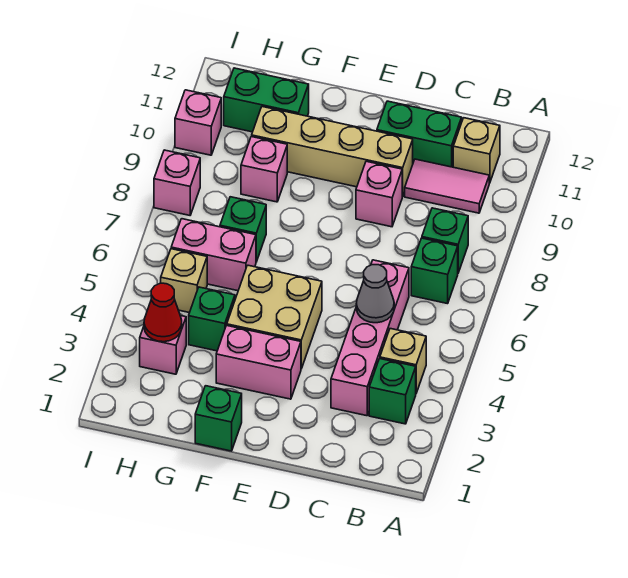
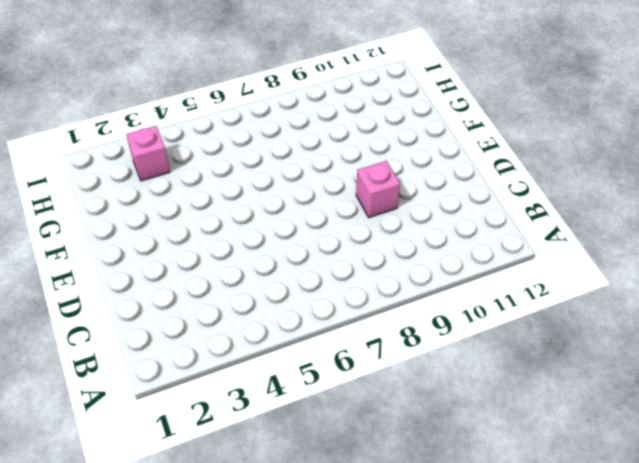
none -> green brick B3 level 1
none -> tan brick B4 level 1
none -> green brick B7 level 1

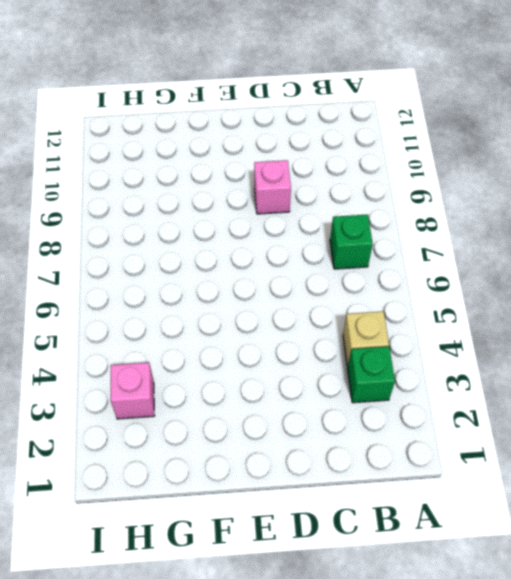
none -> green brick B8 level 1
none -> pink tile B10:C10 level 1
none -> tan brick B11 level 1

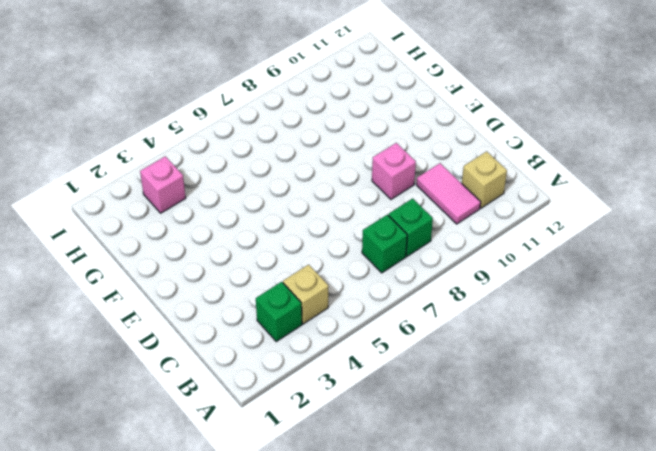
none -> pink brick C3:C6 level 1
none -> green brick C11:D11 level 1
none -> tan brick D10:G10 level 1

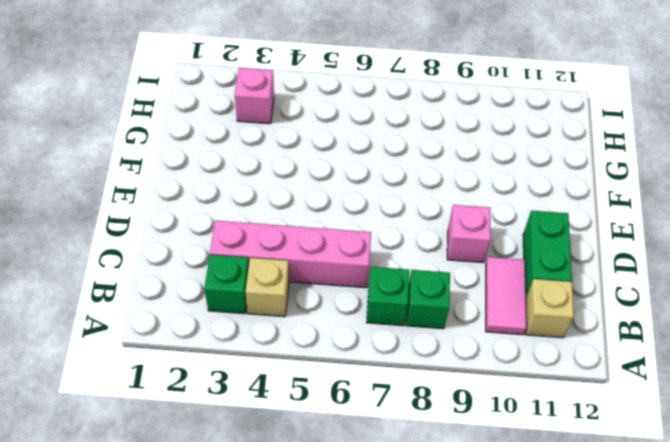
none -> tan brick D10:G10 level 1
none -> pink brick E3:F3 level 1
none -> tan brick E4:F5 level 1

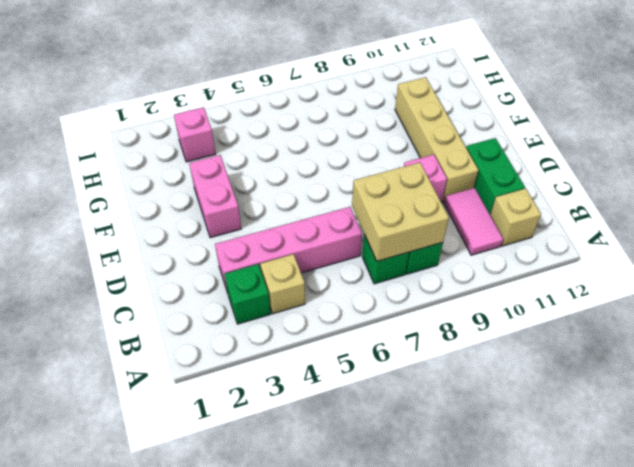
tan brick B7:C8 level 2 -> tan brick E4:F5 level 1
none -> green brick F1 level 1
none -> green brick G4 level 1
none -> pink brick G6:H6 level 1

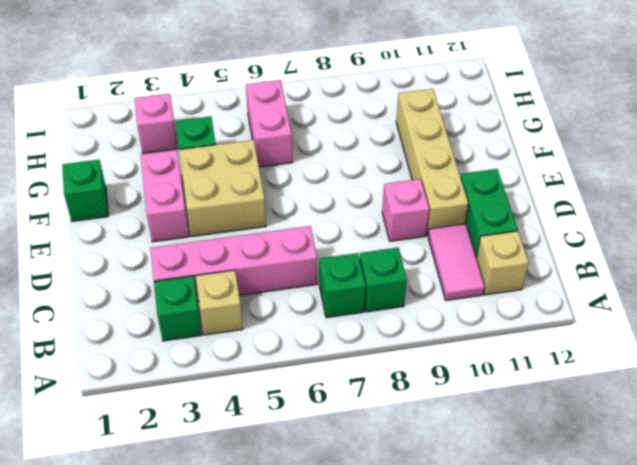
none -> green brick G7 level 1
none -> pink brick G9 level 1
none -> green brick G11:H11 level 1

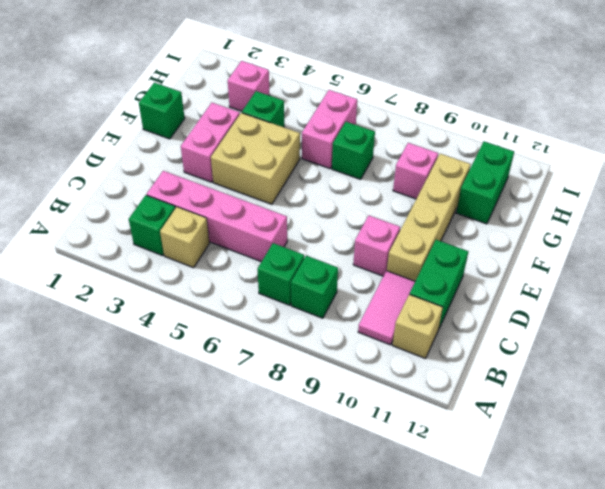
none -> tan brick H5 level 1
none -> pink brick I8 level 1
none -> pink brick I10 level 1

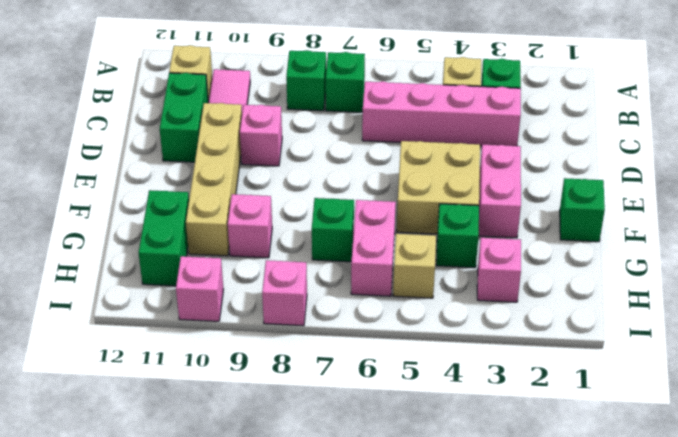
none -> grey cone C5 level 2
none -> red cone H3 level 2

